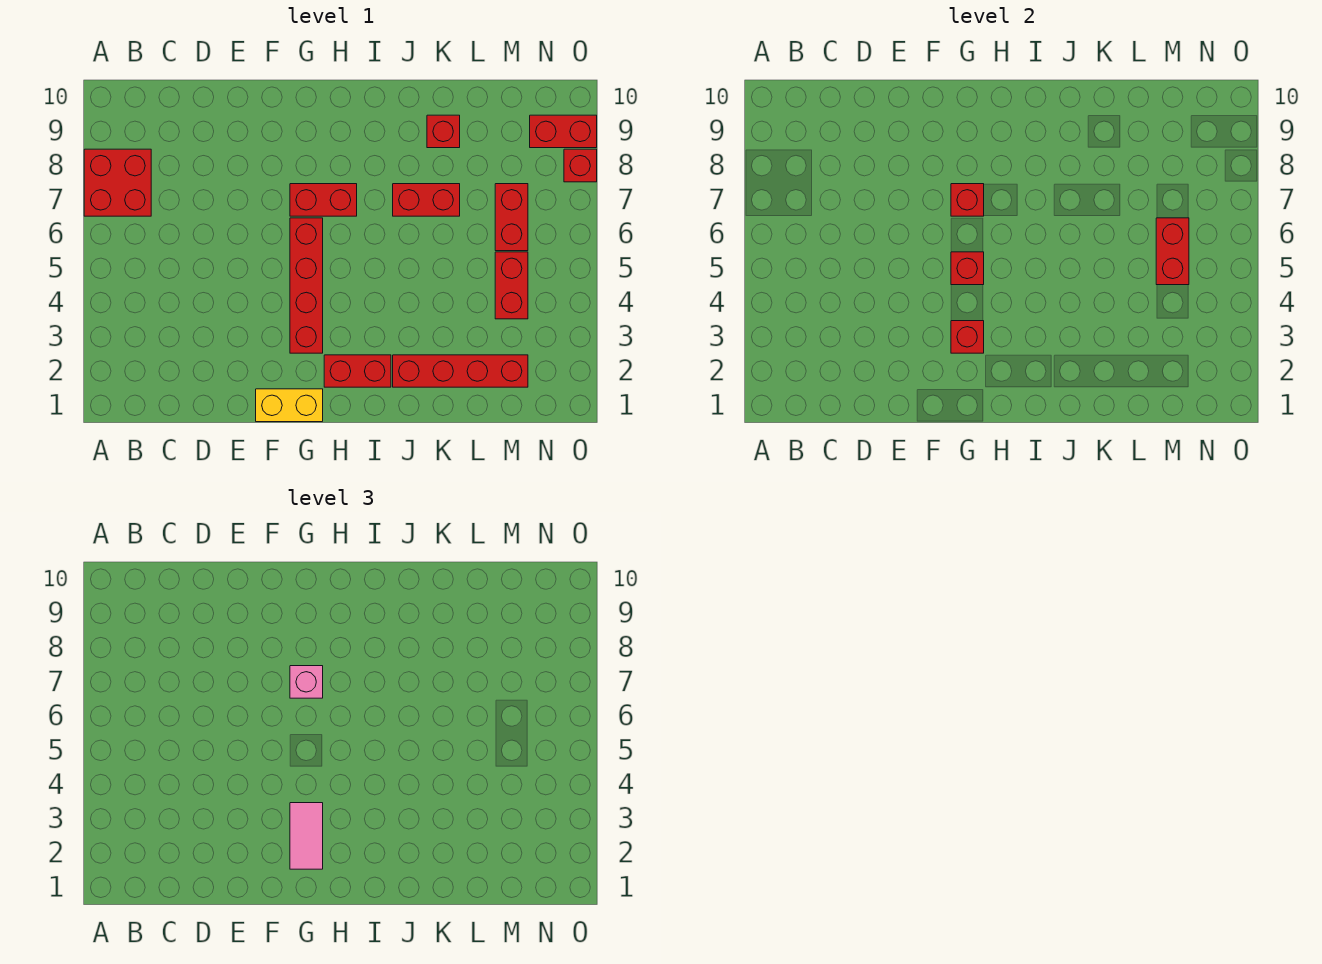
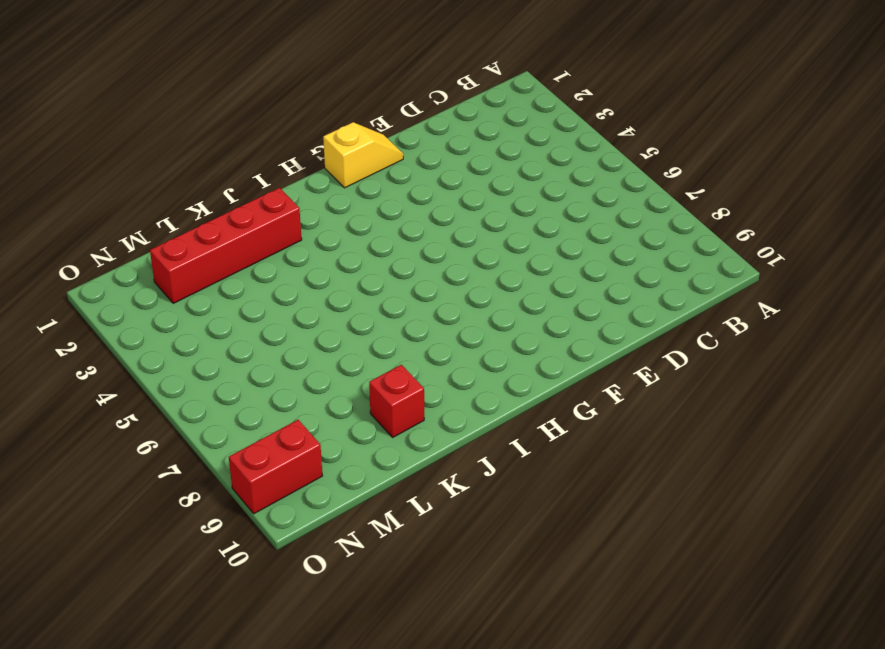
yellow slope F1:G1 level 1 top G -> yellow brick F1:G1 level 1
none -> red brick A7:B8 level 1
none -> red brick G3:G6 level 1
none -> red brick G7:H7 level 1

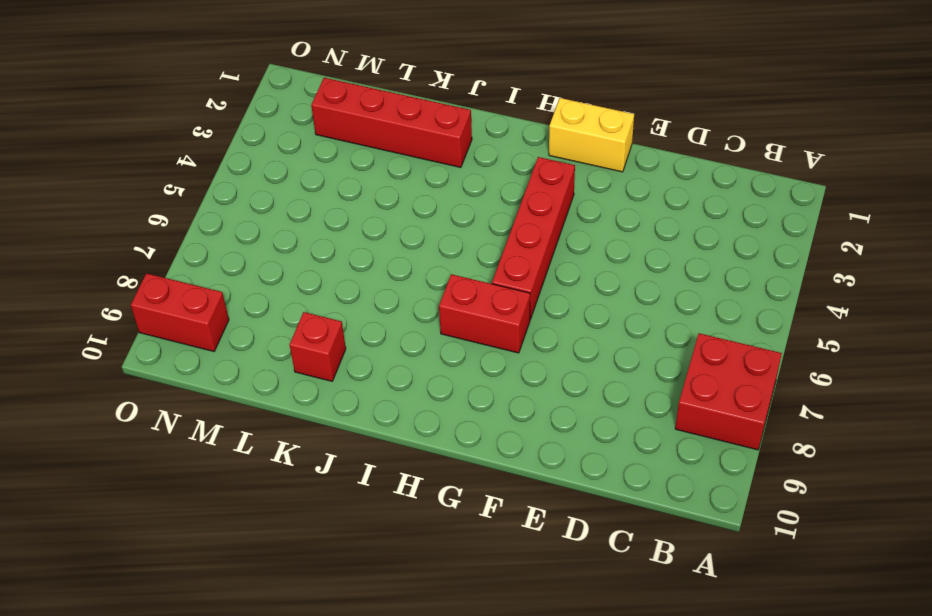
none -> red brick H2:I2 level 1
none -> red brick J7:K7 level 1
none -> red brick M4:M5 level 1

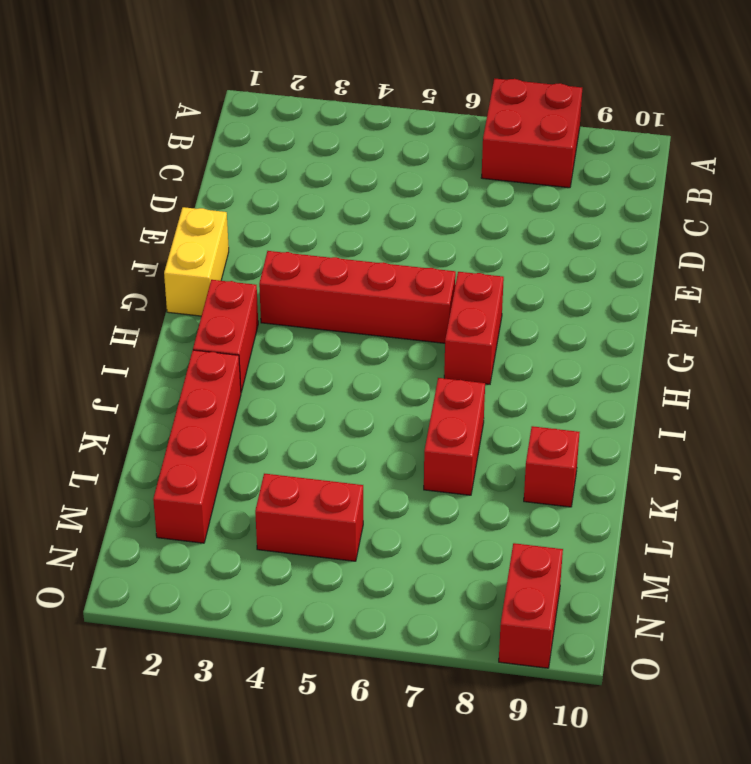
none -> red brick M6:M7 level 1
none -> red brick O8 level 1
none -> red brick G3 level 2

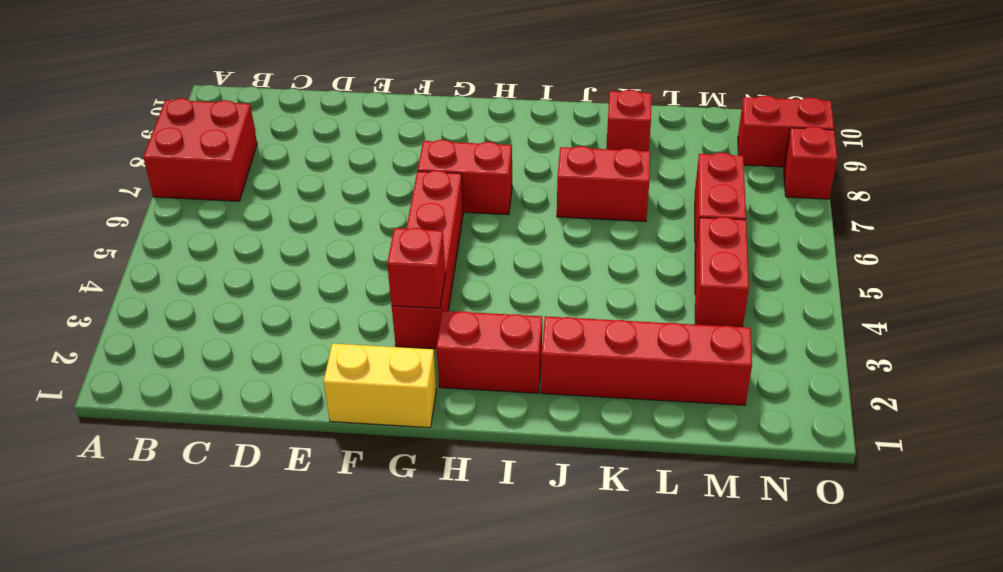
none -> red brick G5 level 2
none -> red brick G7 level 2
none -> red brick M5:M6 level 2

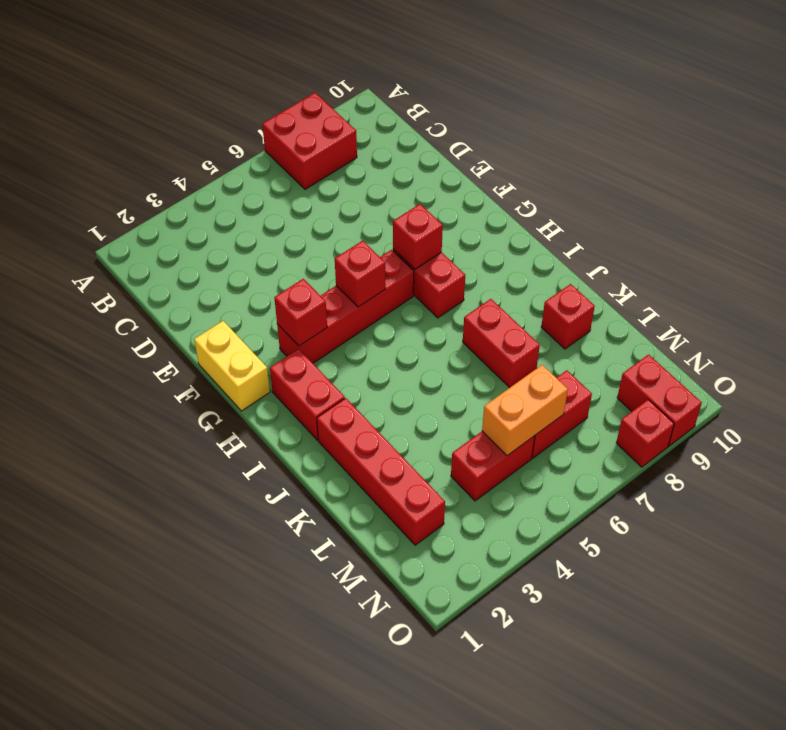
orange brick M5:M6 level 2 -> red brick M5:M6 level 2
none -> pink tile G2:G3 level 3
none -> pink brick G7 level 3

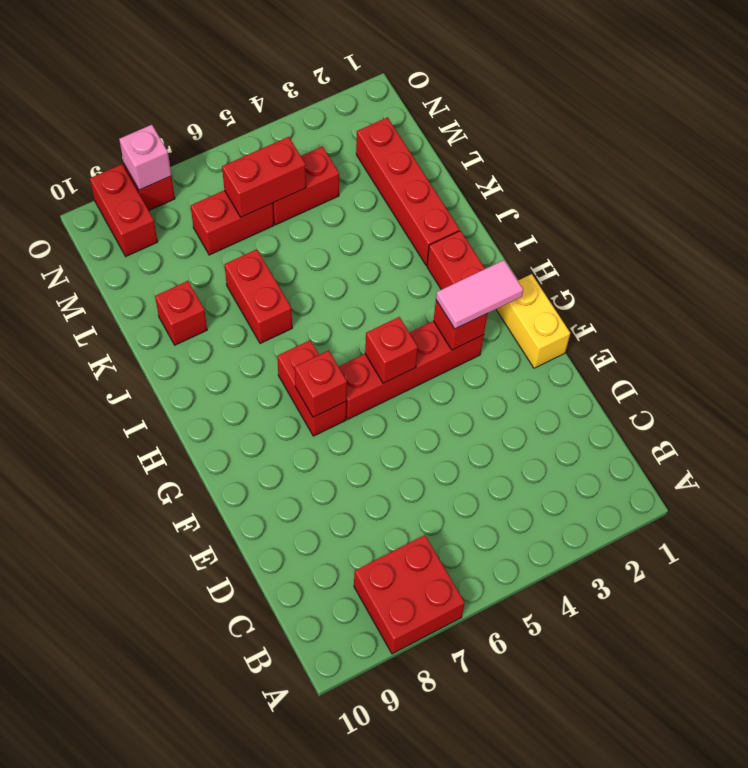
pink brick O8 level 2 -> pink brick G7 level 3

